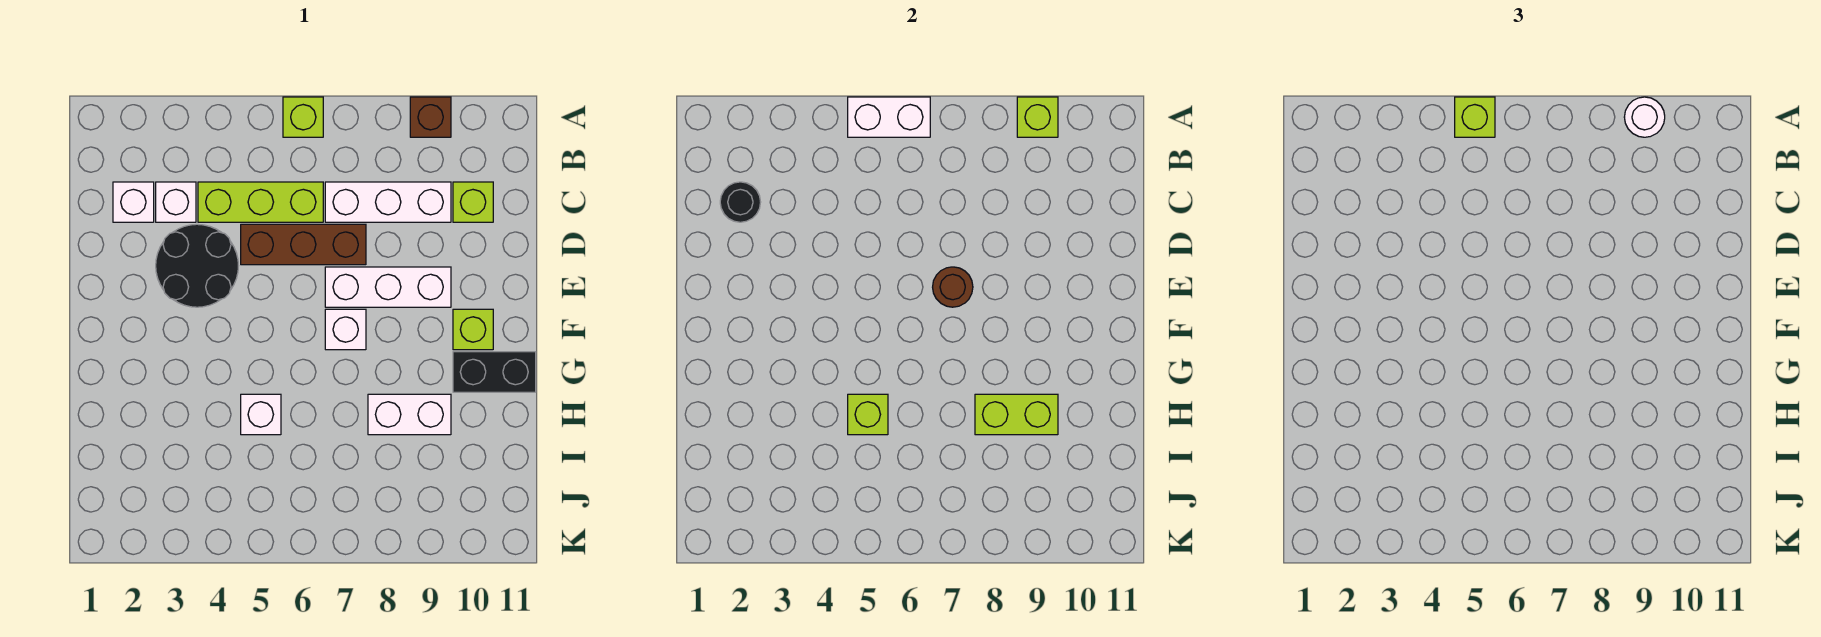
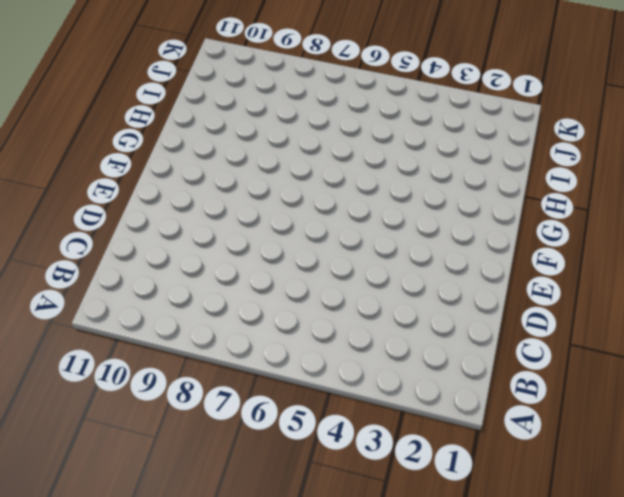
none -> lime brick A6 level 1
none -> brown brick A9 level 1
none -> white brick C2 level 1

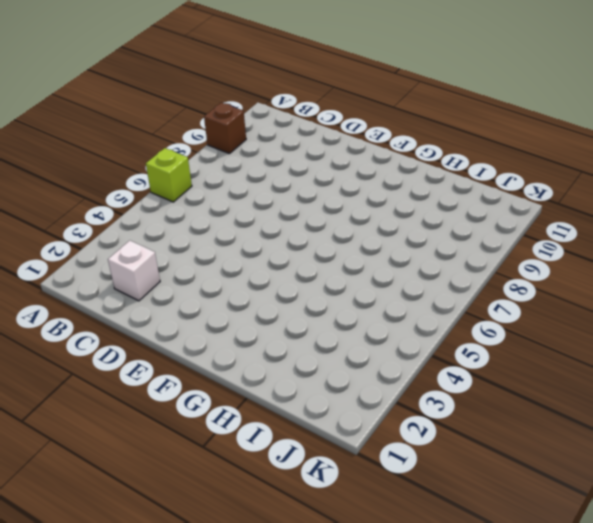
none -> white brick C3 level 1
none -> lime brick C4:C6 level 1
none -> white brick C7:C9 level 1

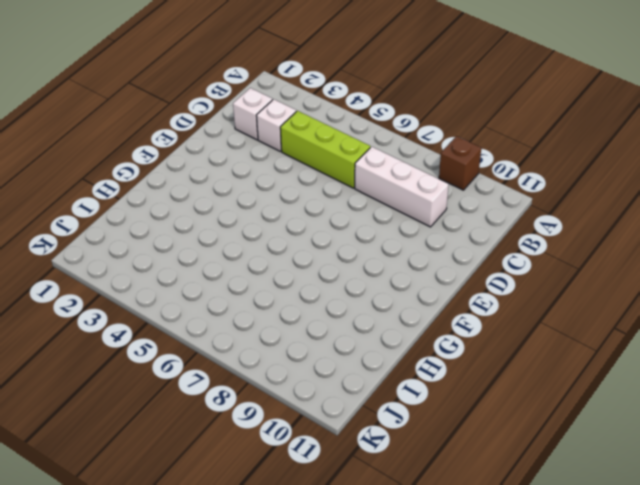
none -> lime brick A6 level 1
none -> lime brick C10 level 1
none -> black round brick D3:E4 level 1

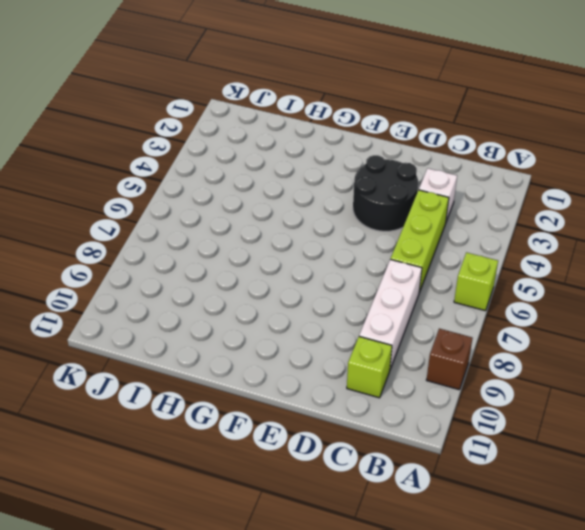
none -> white brick C2 level 1
none -> brown brick D5:D7 level 1
none -> white brick E7:E9 level 1

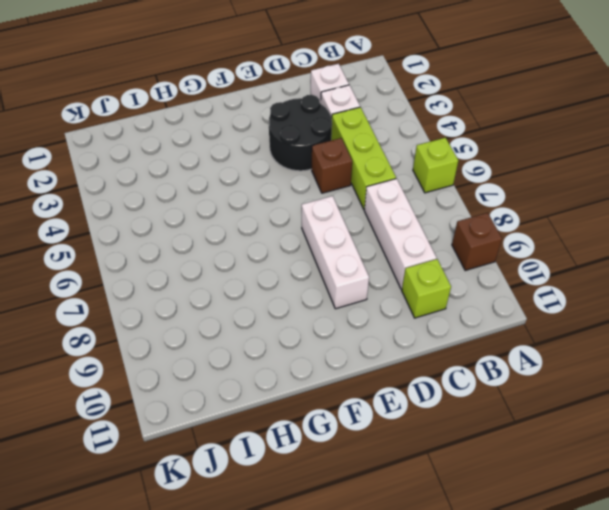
brown brick D5 level 1 -> brown brick D5:D7 level 1
none -> white brick F7 level 1
none -> lime brick F10 level 1
none -> black brick G10:G11 level 1

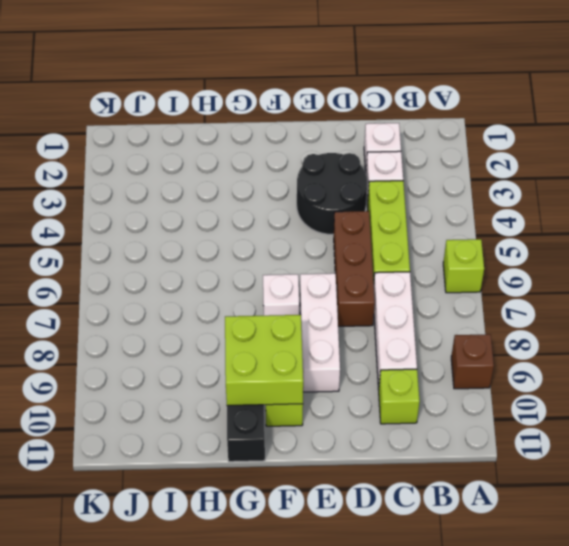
lime brick F9:G10 level 2 -> none
none -> white brick H5 level 1
none -> white brick H8:H9 level 1
none -> white brick A5:A6 level 2

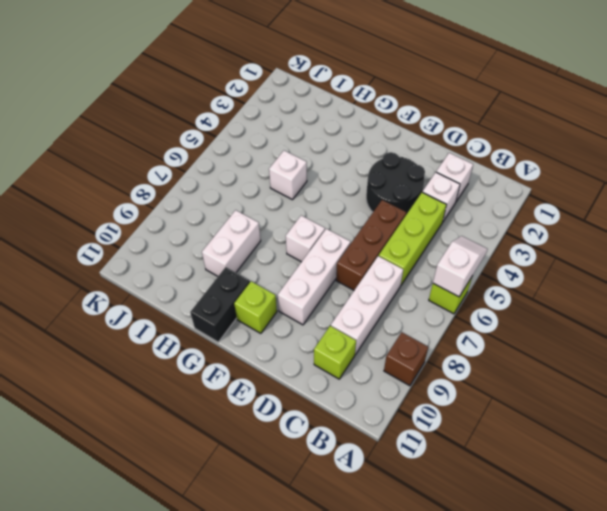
white slope A5:A6 level 2 top 6 -> white brick A5:A6 level 2
none -> lime brick A9 level 2
none -> black round brick C2 level 2
none -> brown round brick E7 level 2

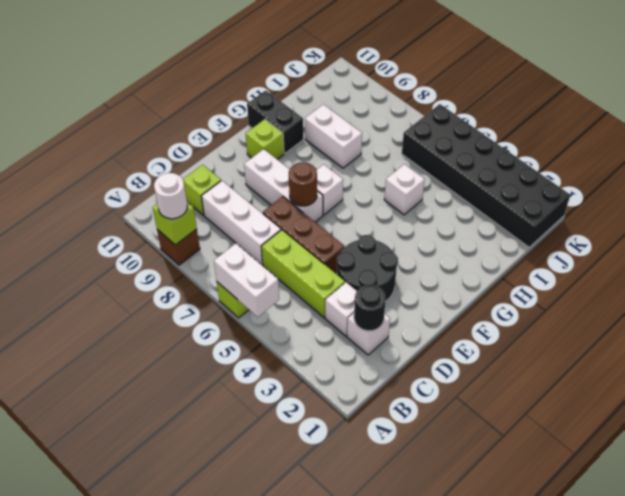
black brick J1:K6 level 1 -> none
none -> lime brick H5 level 2
none -> lime brick H8:H9 level 2
none -> lime brick A5 level 3

